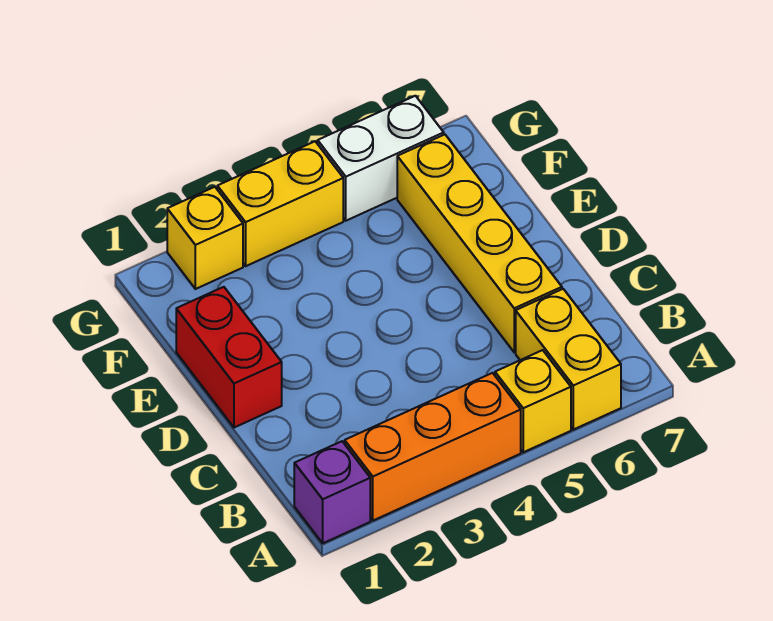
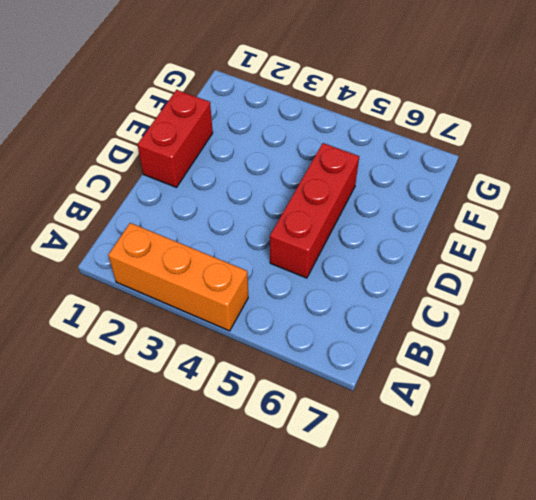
red brick C5:E5 level 1 -> none
none -> purple brick A1 level 1
none -> yellow brick A5 level 1

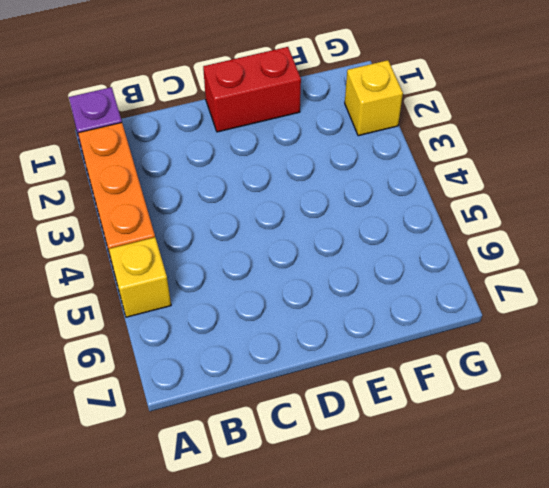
none -> yellow brick A6:B6 level 1
none -> yellow brick C6:F6 level 1

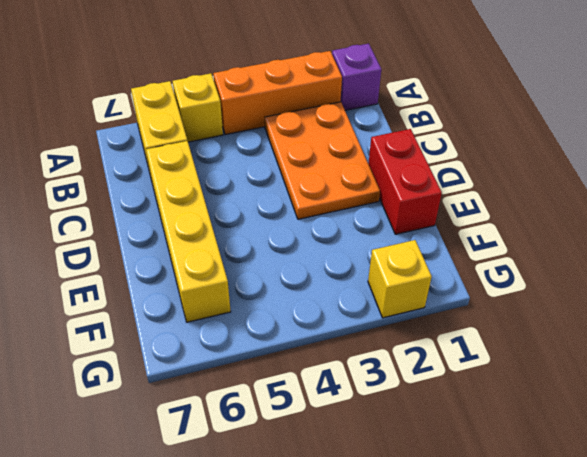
orange plate B2:D3 level 1 -> none
none -> yellow brick G3:G4 level 1
none -> white brick G5:G6 level 1

